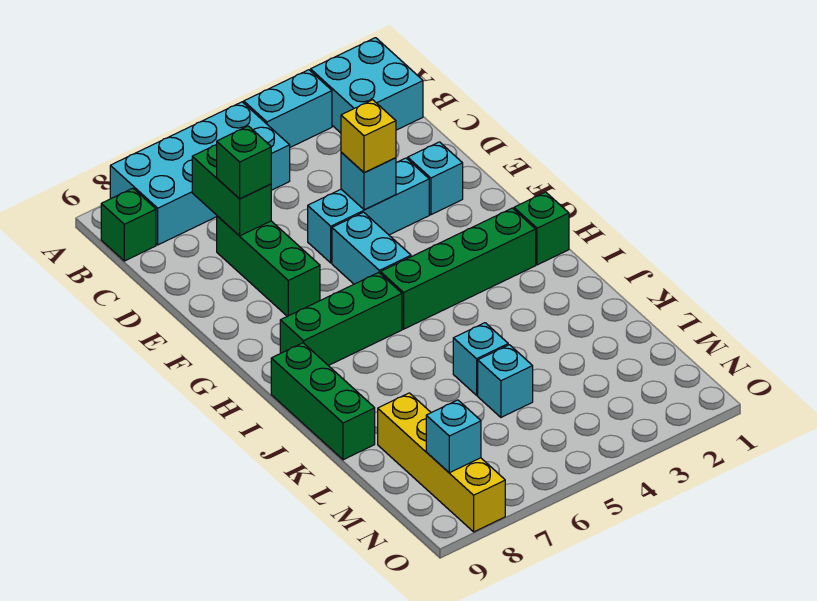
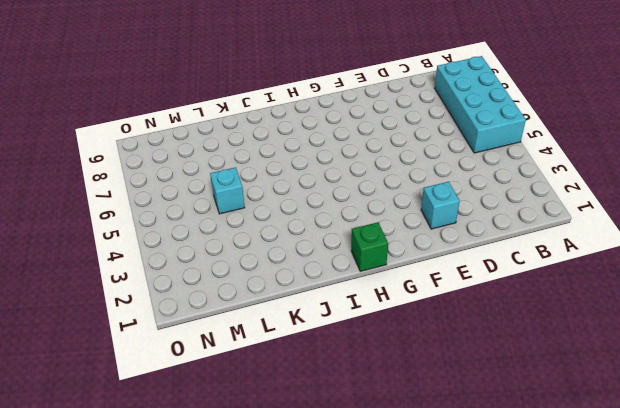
none -> cyan brick A1:B2 level 1
none -> cyan brick A3:A4 level 1
none -> green brick B9 level 1

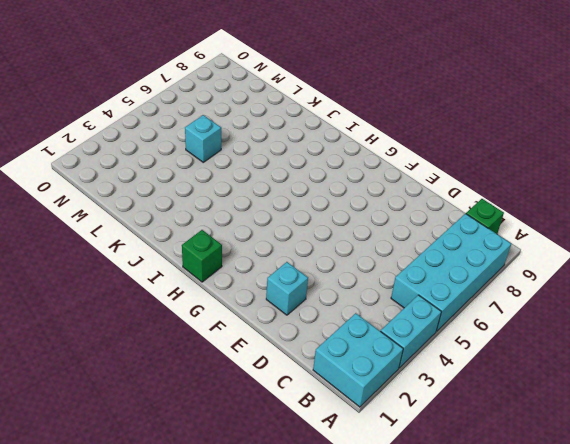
none -> green brick D7:F7 level 1
none -> cyan brick E3:E5 level 1
none -> cyan brick F5:G5 level 1

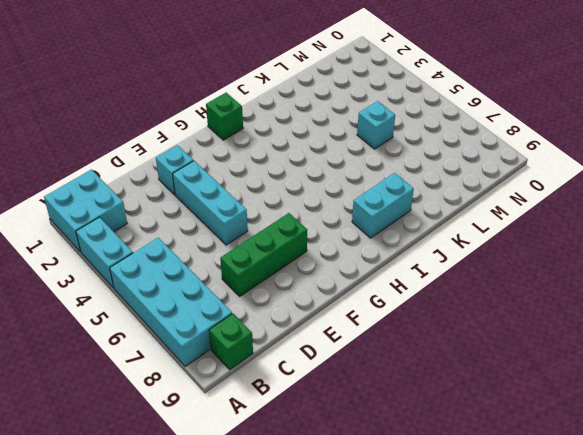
cyan brick I8:J8 level 1 -> cyan brick F5:G5 level 1
none -> green brick H2:H5 level 1
none -> green brick H6:H8 level 1
none -> green brick I9:K9 level 1

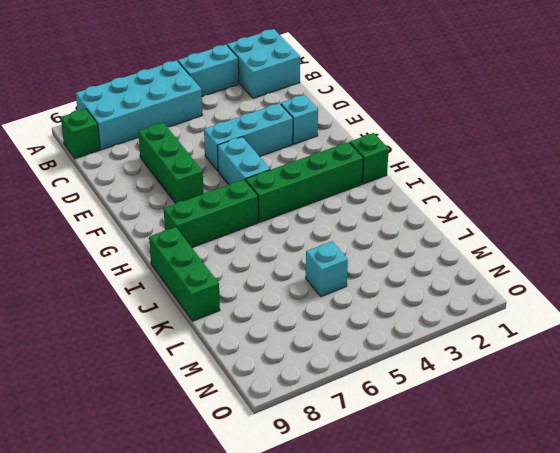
none -> cyan brick K5 level 1
none -> yellow brick L8:O8 level 1
none -> green brick C7:D7 level 2

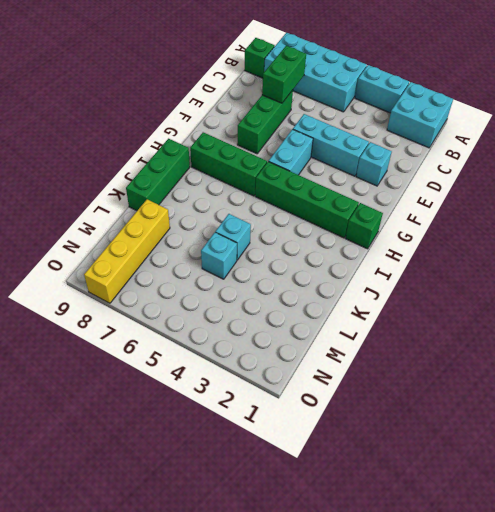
none -> cyan brick E4 level 2
none -> cyan brick N8 level 2
none -> green brick D7 level 3

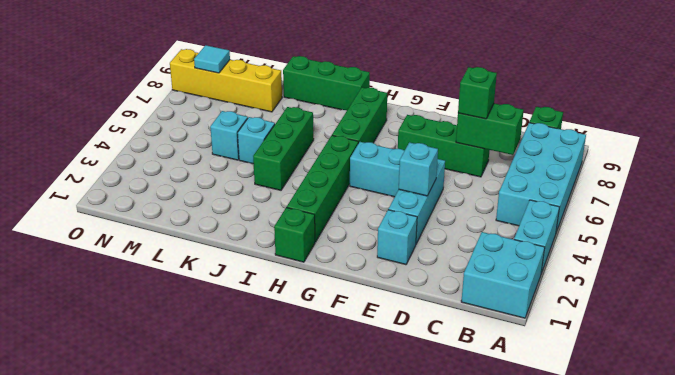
green brick J4:J6 level 1 -> none
cyan tile N8 level 2 -> cyan brick N8 level 2
none -> yellow brick E4 level 3

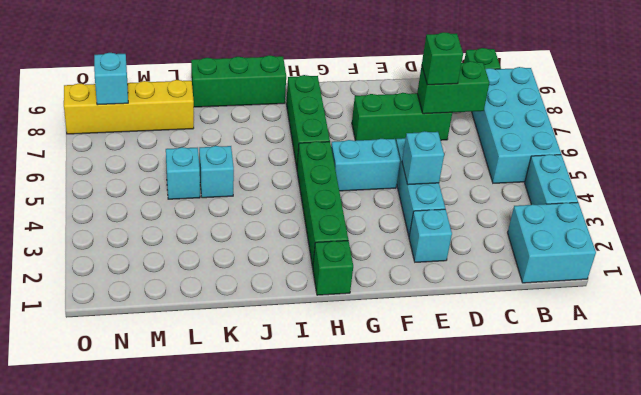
none -> yellow brick E4 level 3

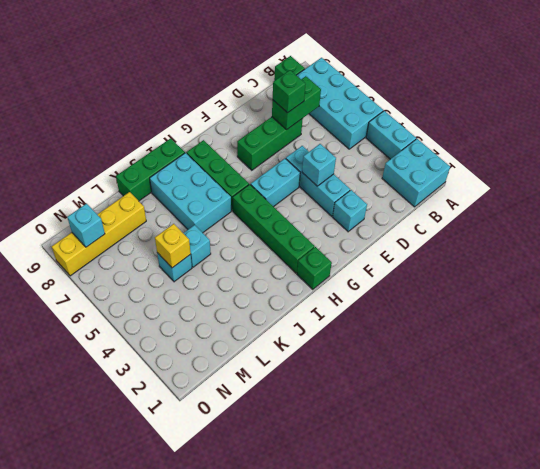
cyan brick I6:J8 level 1 -> none
yellow brick L5 level 2 -> yellow brick E4 level 3

